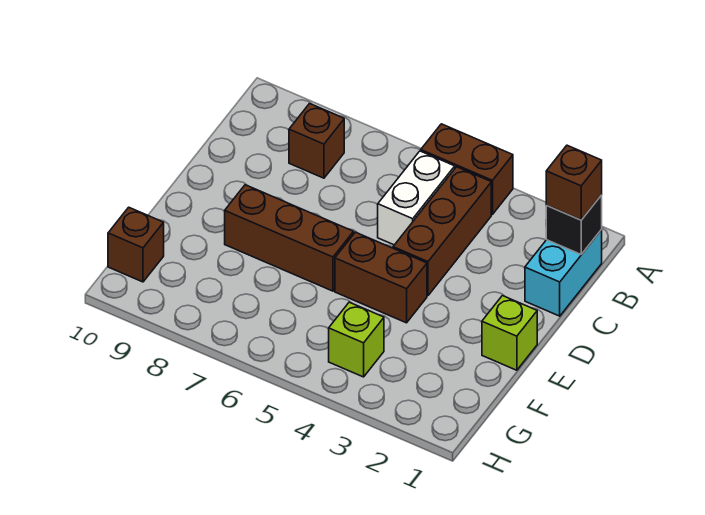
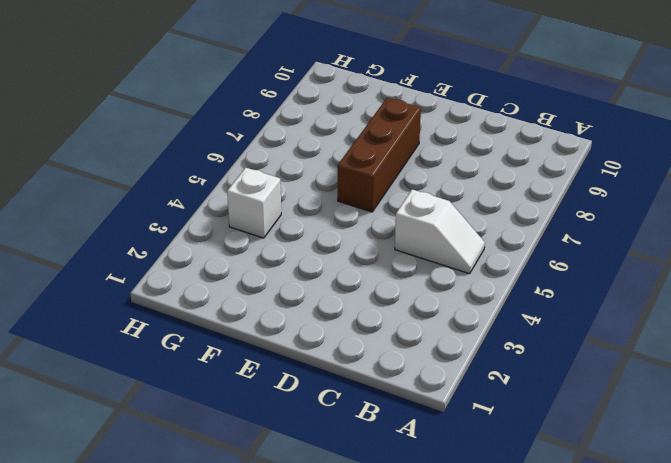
white slope B5:C5 level 1 top C -> white brick B5:C5 level 1
white brick G4 level 1 -> lime brick G4 level 1
none -> brown brick A4:A5 level 1
none -> cyan brick B1:C1 level 1
none -> brown brick B4:D4 level 1

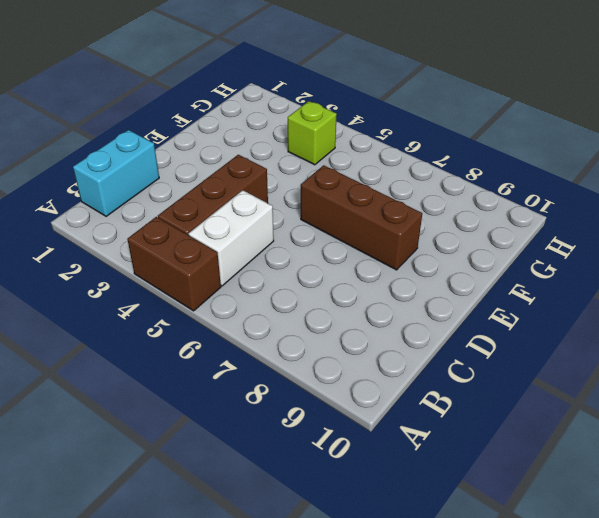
none -> brown brick B8 level 1
none -> lime brick E1 level 1
none -> brown brick E4:E5 level 1

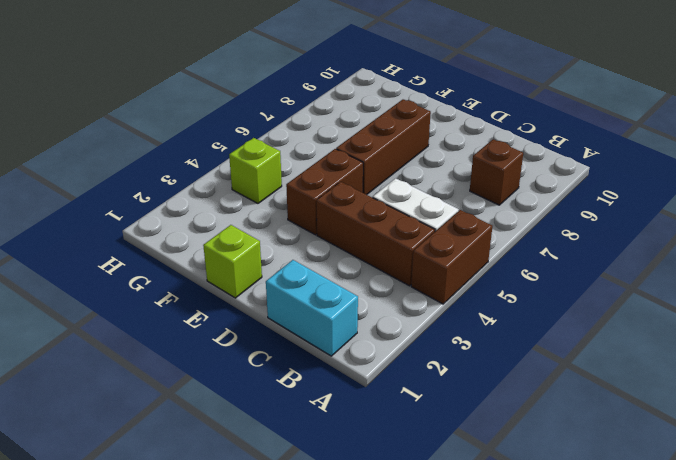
none -> brown brick G10 level 1
none -> black brick B1 level 2
none -> brown brick B1 level 3

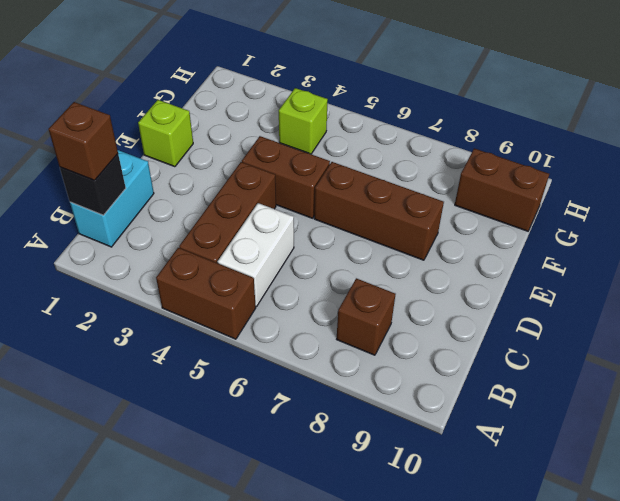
brown brick G9:G10 level 1 -> brown brick G10 level 1

